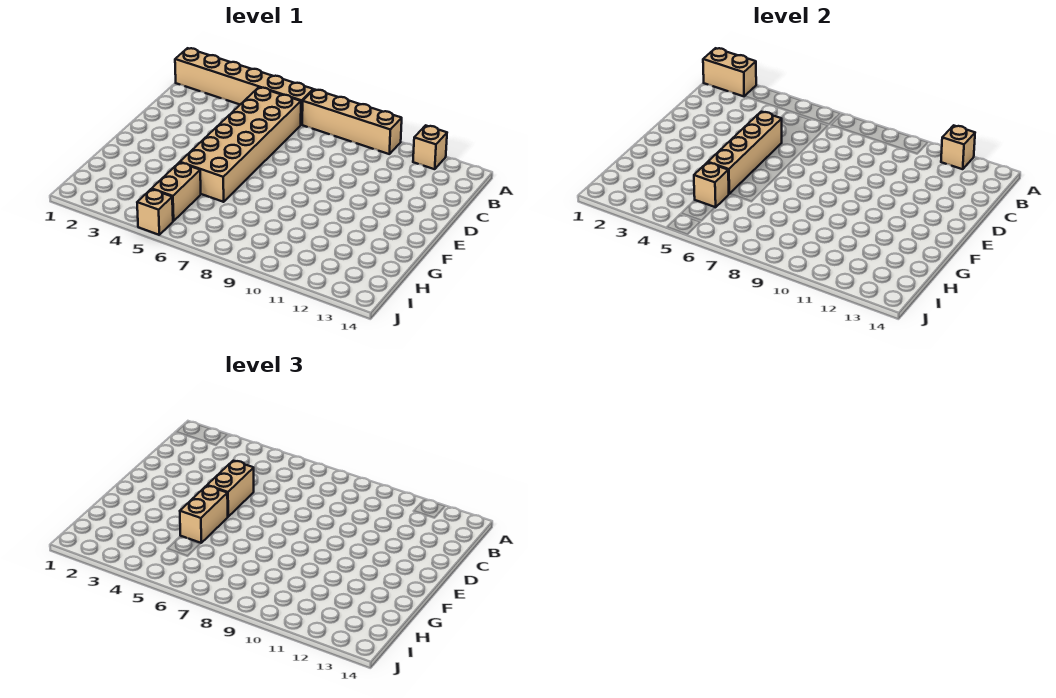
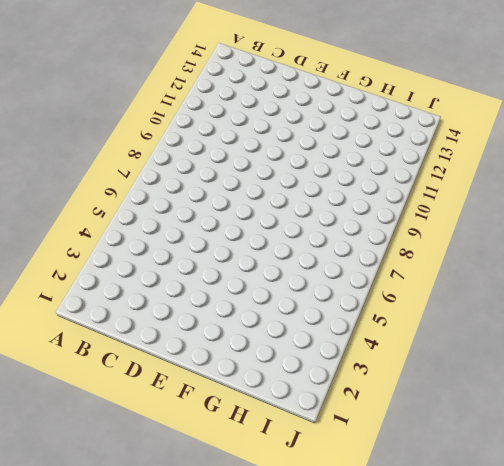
none -> tan brick A1:A6 level 1
none -> tan brick A7:A10 level 1
none -> tan brick A12 level 1

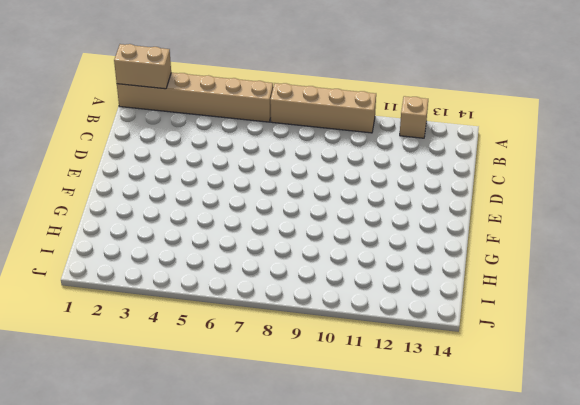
none -> tan brick B5:G6 level 1
none -> tan brick H5:I5 level 1
none -> tan brick J5 level 1

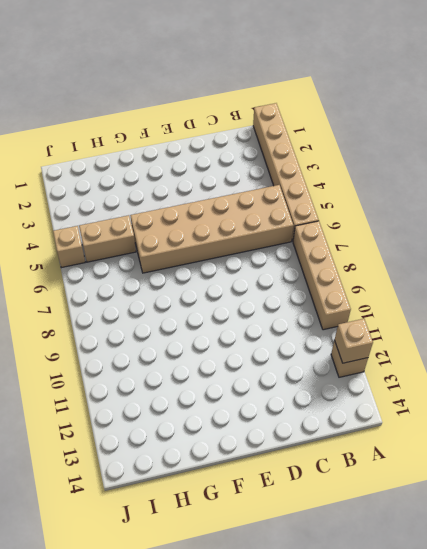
none -> tan brick A1:A2 level 2
none -> tan brick D5:G5 level 2
none -> tan brick H5 level 2

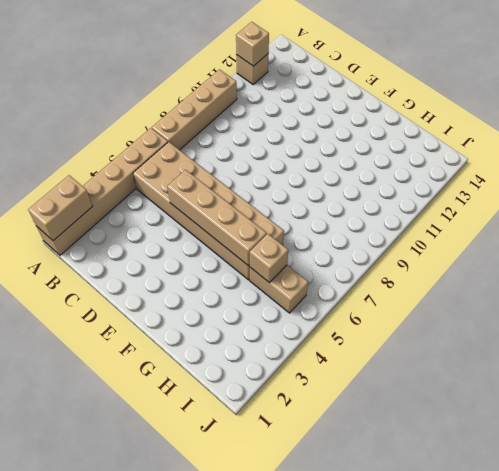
none -> tan brick J5 level 1
none -> tan brick D5:E5 level 3
none -> tan brick F5:G5 level 3

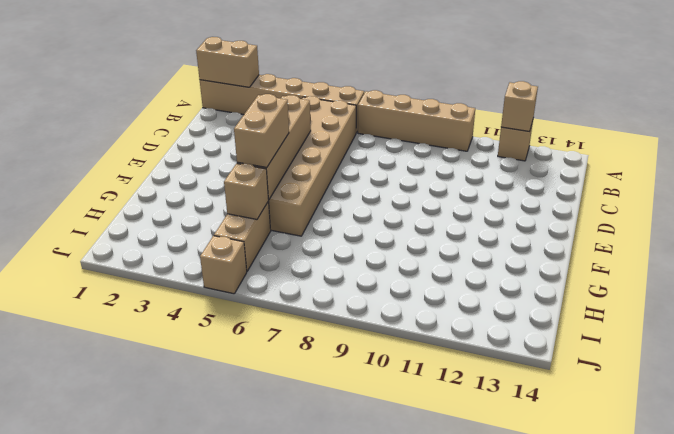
none -> tan brick D5:E5 level 3

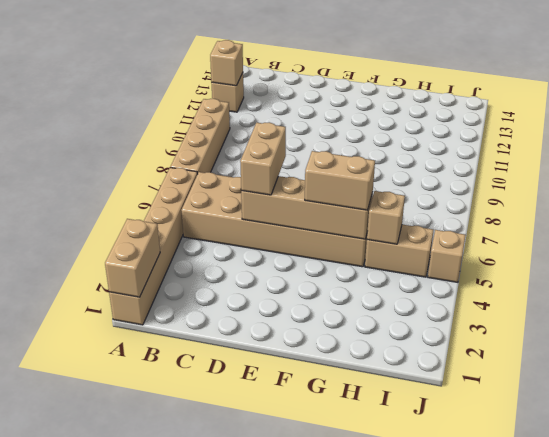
tan brick D5:D6 level 3 -> tan brick D5:E5 level 3

